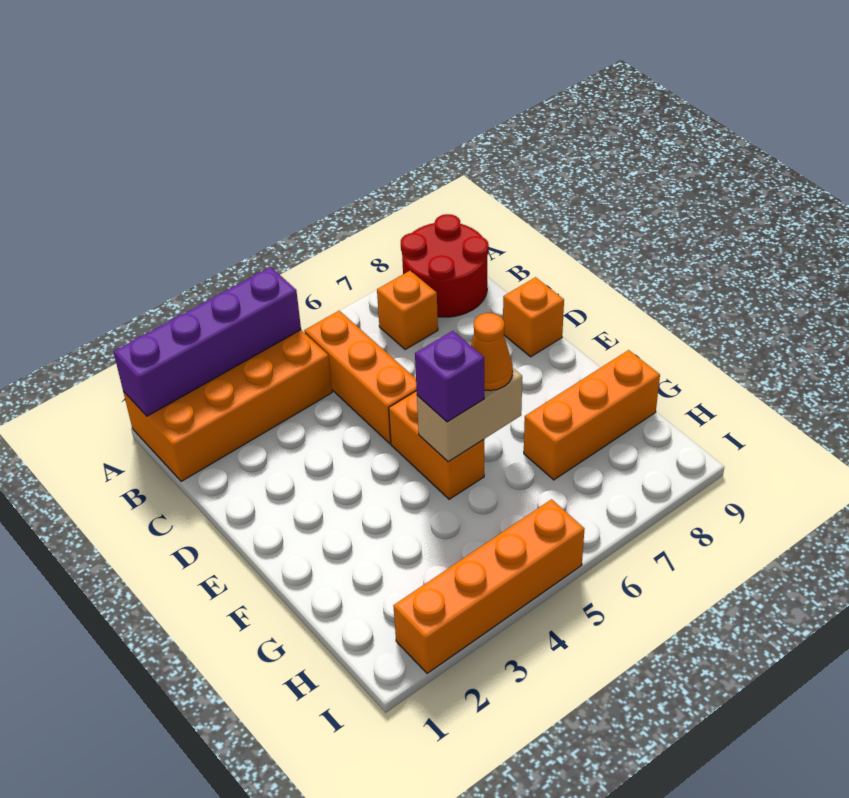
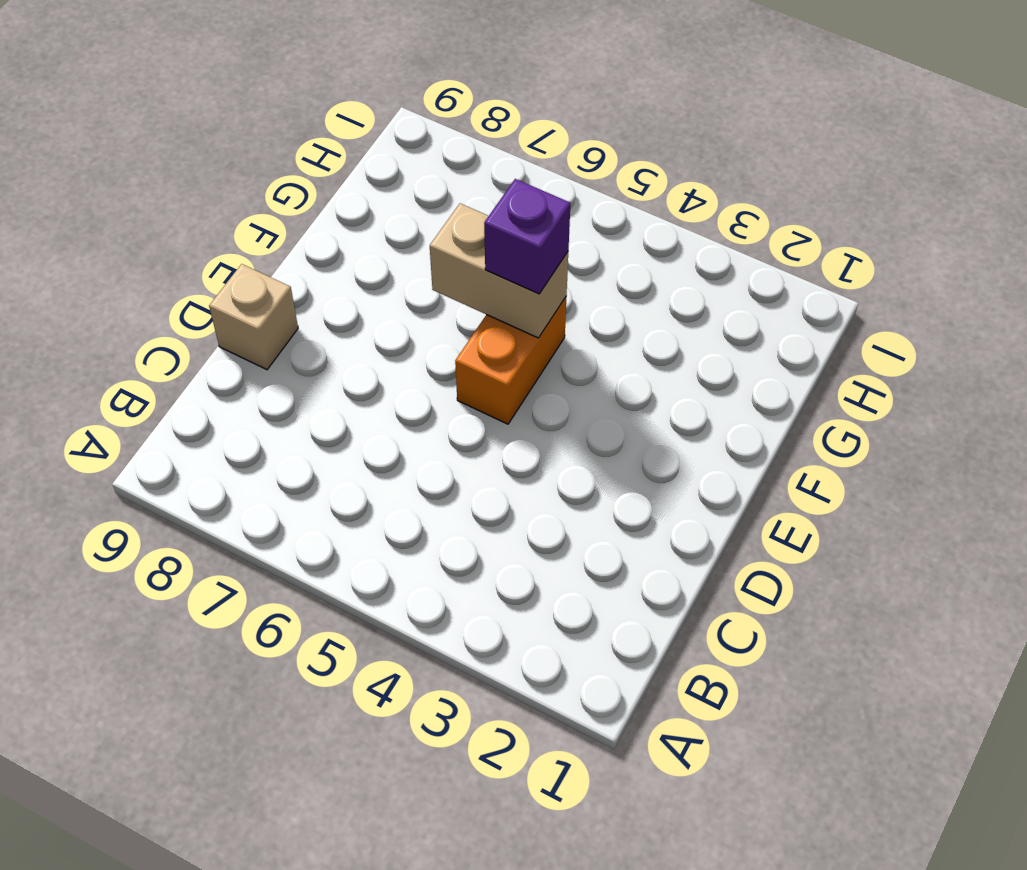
tan brick D9 level 1 -> orange brick D9 level 1
none -> orange brick A1:B4 level 1
none -> red round brick A8:B9 level 1
none -> orange brick B5:D5 level 1

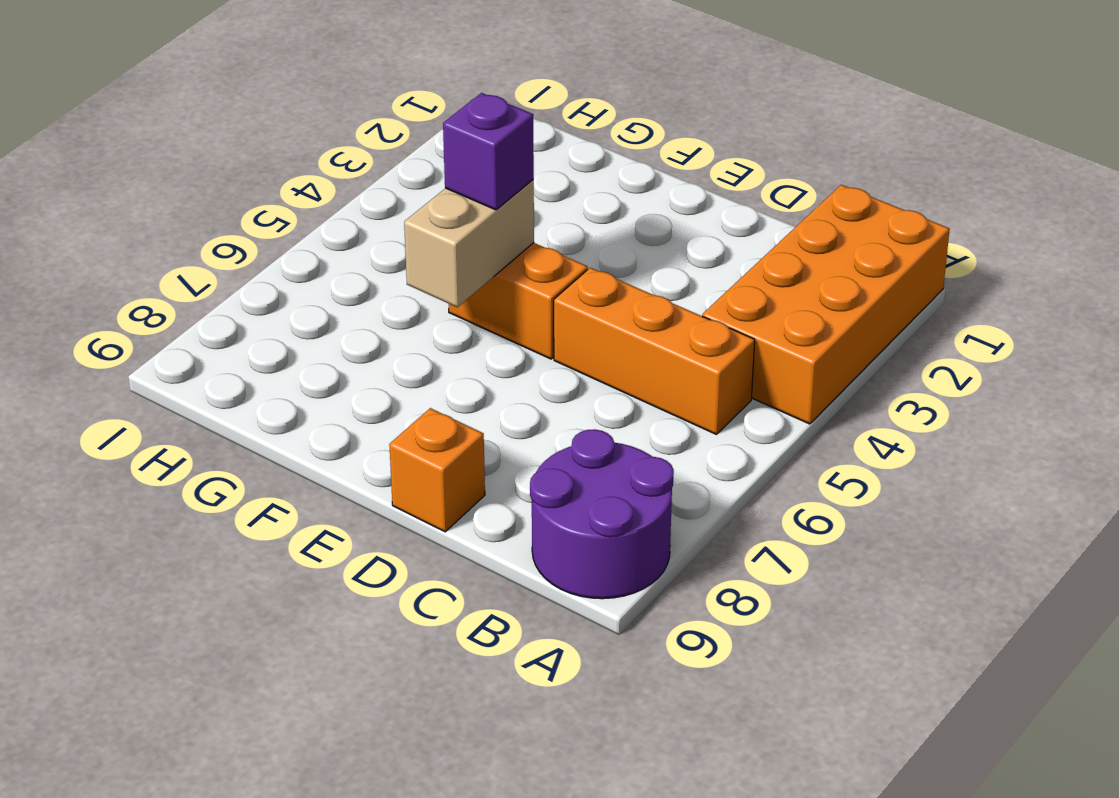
purple round brick A8:B9 level 1 -> red round brick A8:B9 level 1
none -> orange brick B7 level 1
none -> orange brick G7:G9 level 1
none -> orange brick I2:I5 level 1

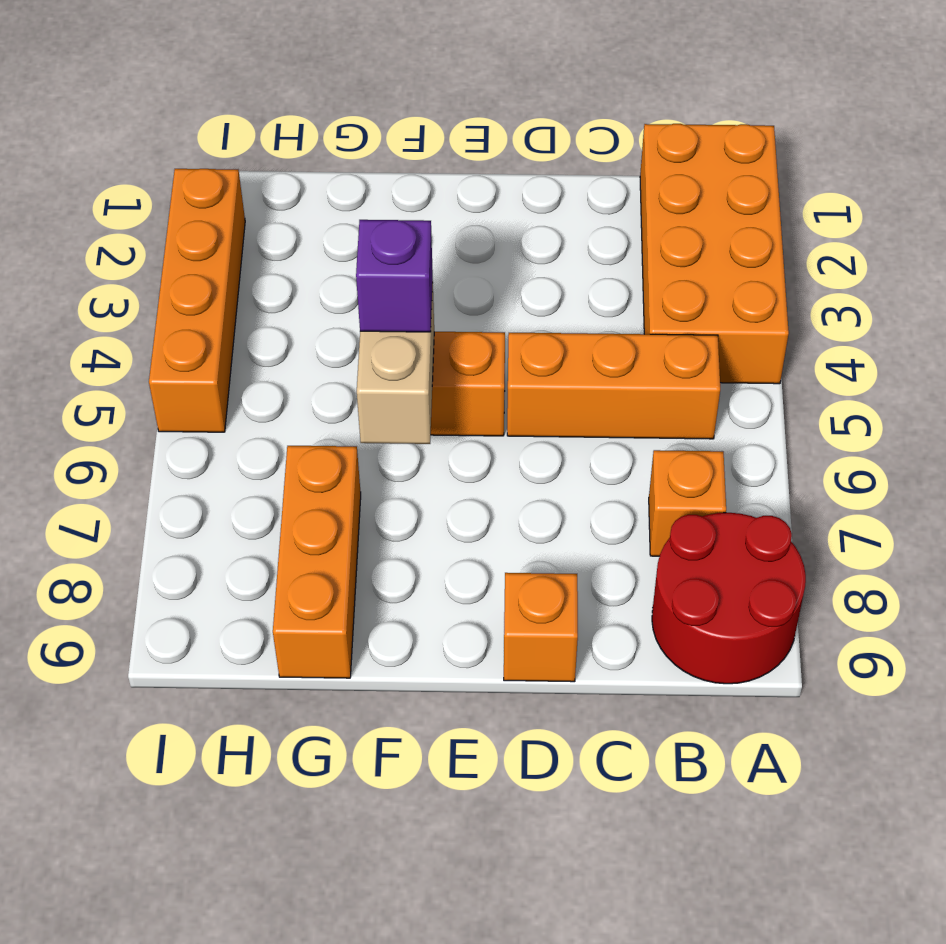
none -> purple brick A1:A4 level 2
none -> orange cone F6 level 3

